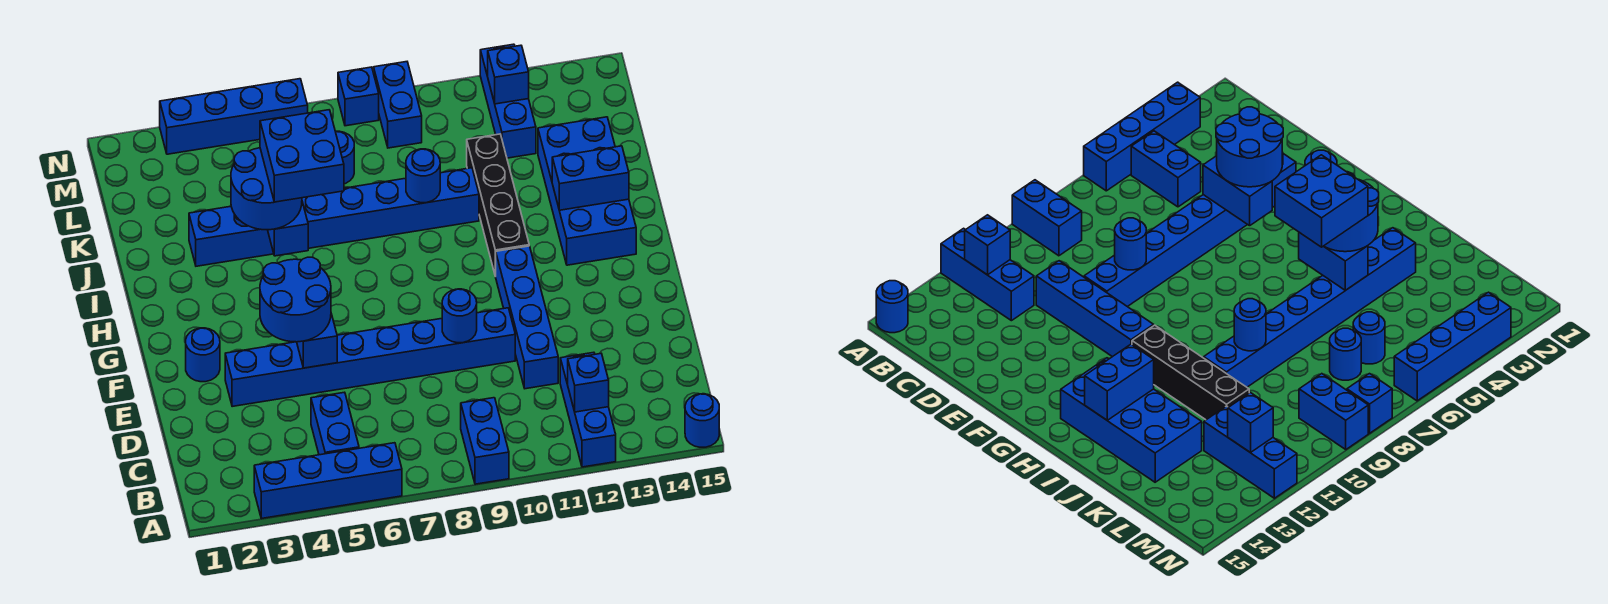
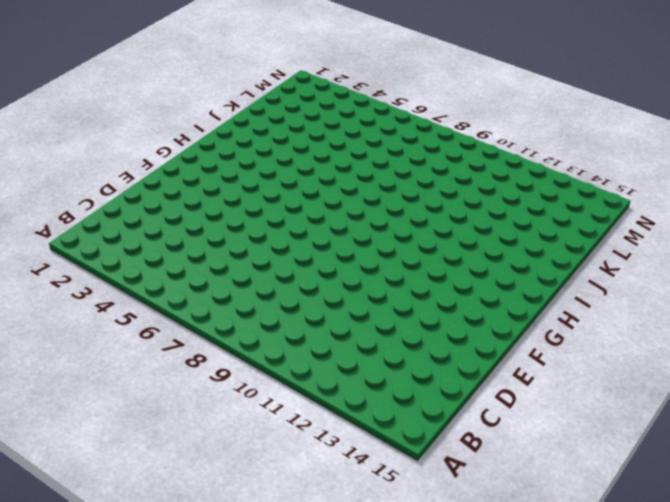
none -> blue brick A3:A6 level 1
none -> blue brick A9:B9 level 1
none -> blue brick A12:C12 level 1

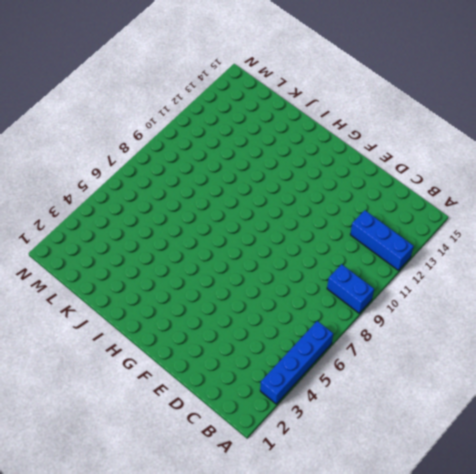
none -> blue round brick A15 level 1
none -> blue brick B5:C5 level 1
none -> blue brick D11:G11 level 1

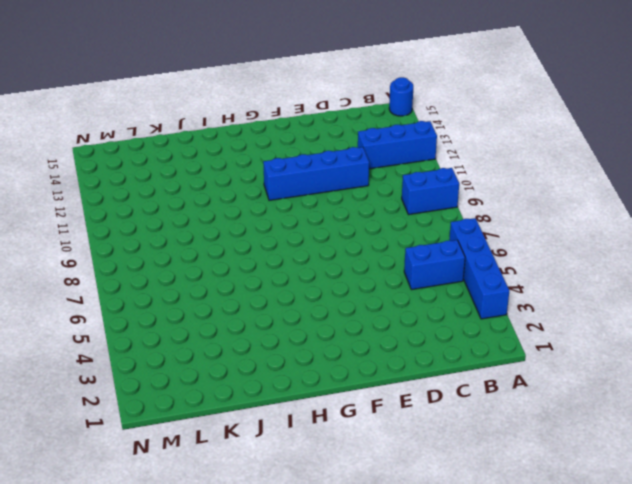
none -> blue brick E3:E10 level 1
none -> blue round brick F2 level 1
none -> black brick H11:K11 level 1

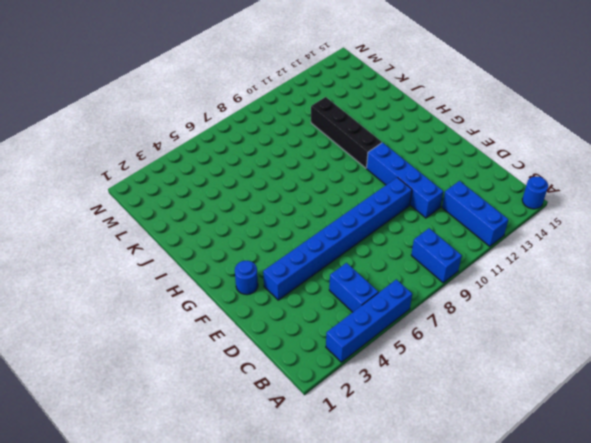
none -> blue brick H13:K14 level 1
none -> blue brick J3:J10 level 1
none -> blue round brick L6 level 1

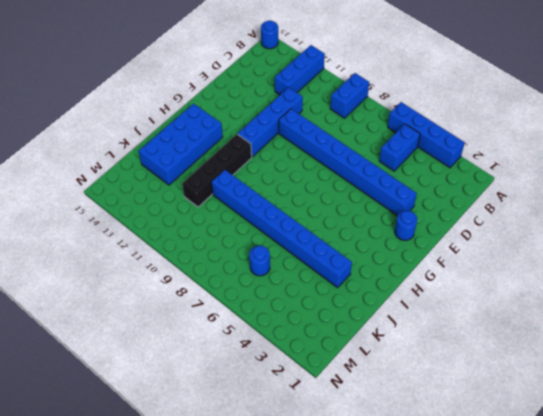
none -> blue round brick L7 level 1
none -> blue brick L12:N12 level 1
none -> blue brick M9:N9 level 1

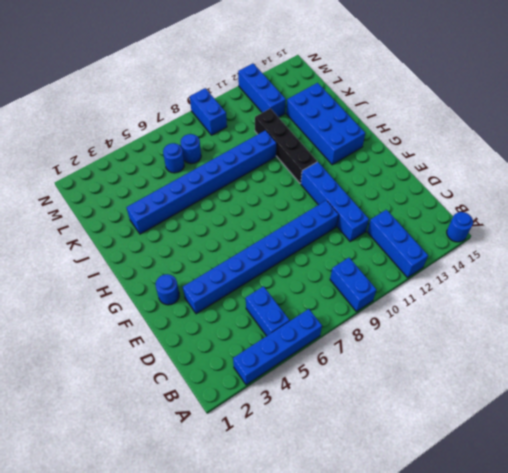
none -> blue brick N3:N6 level 1
none -> blue brick N8 level 1
none -> blue brick B12 level 2

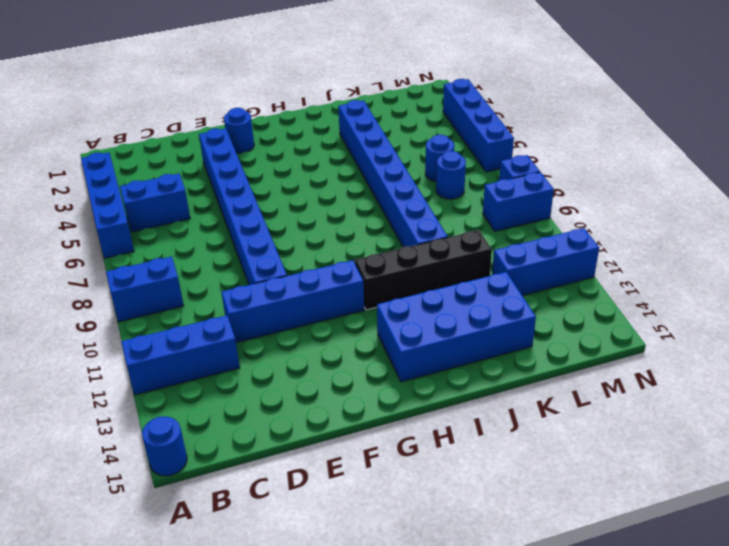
none -> blue brick B12 level 2
none -> blue brick E5:F5 level 2
none -> blue round brick E9 level 2

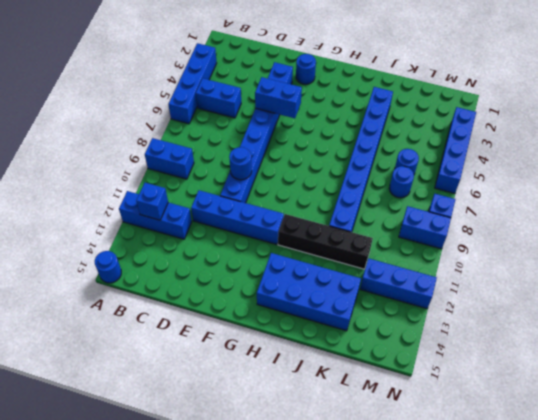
none -> blue brick I5:J5 level 2
none -> blue brick I13:I14 level 2
none -> blue round brick J9 level 2

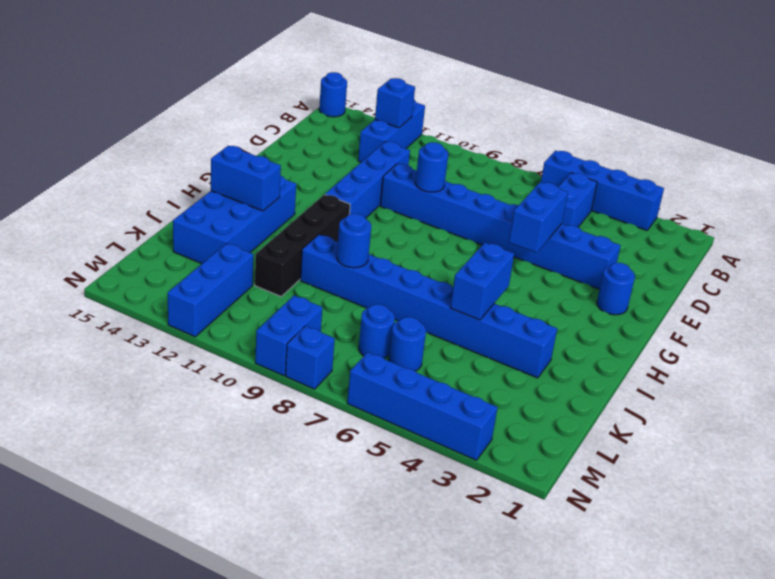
none -> blue brick A9:B9 level 1
none -> blue brick M12 level 2
none -> blue round brick E4:F5 level 3

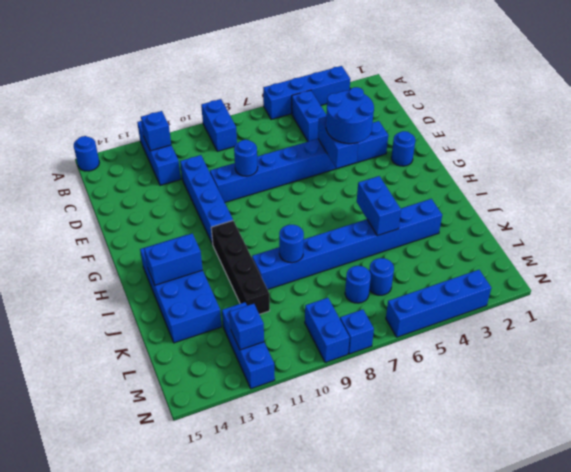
none -> blue round brick I4:J5 level 3
none -> blue brick I5:J6 level 4

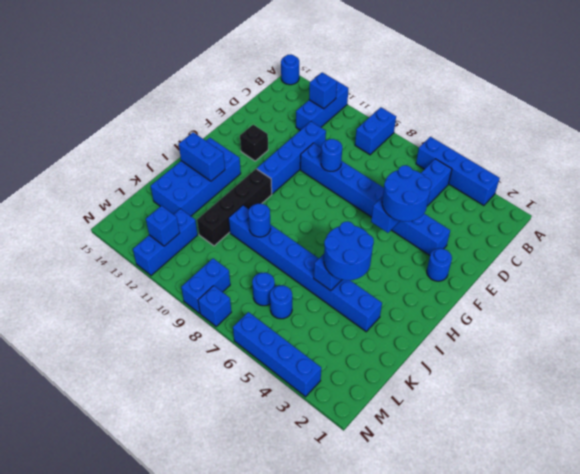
black brick F13 level 1 -> none
none -> blue brick I5:J6 level 4

